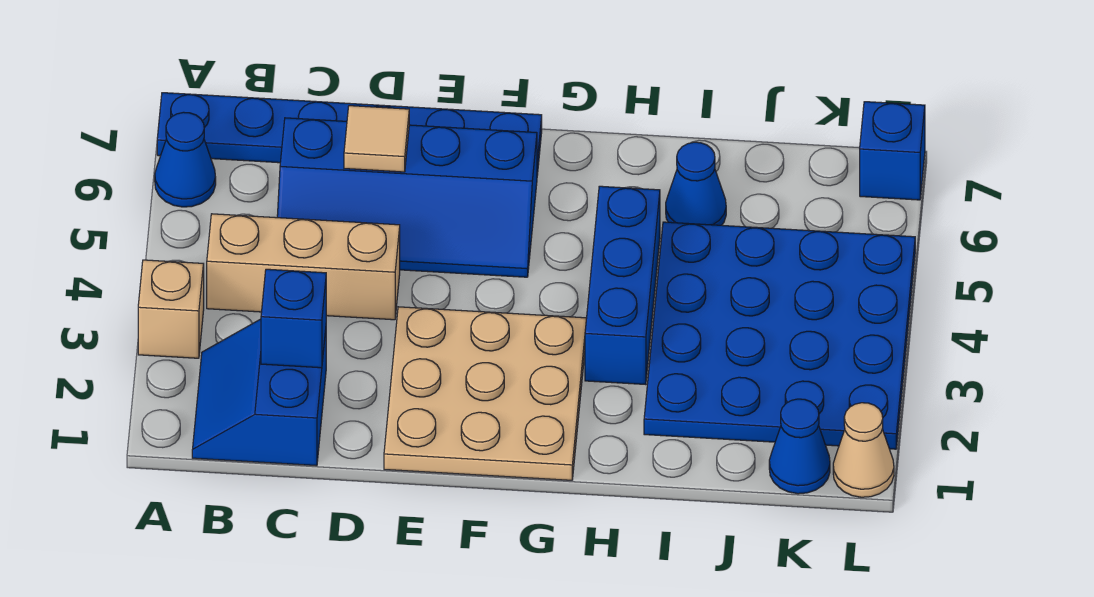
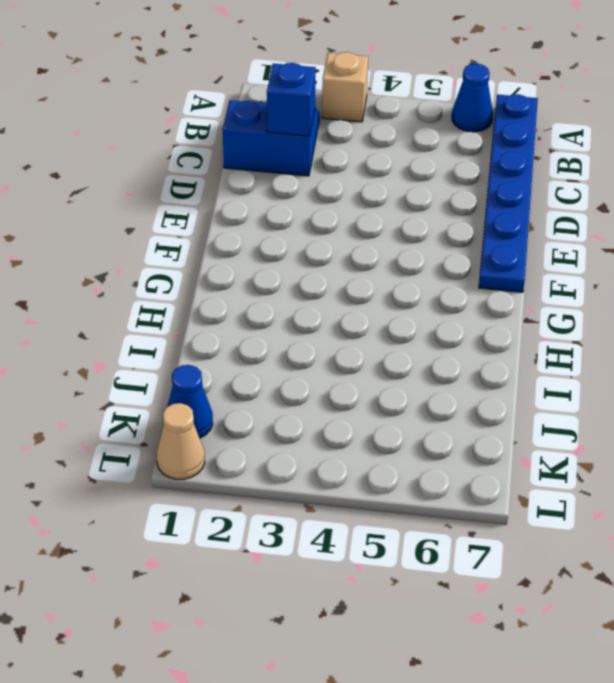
none -> tan brick B4:D4 level 1
none -> blue slope C5:F6 level 1 top 6
none -> tan plate E1:G3 level 1

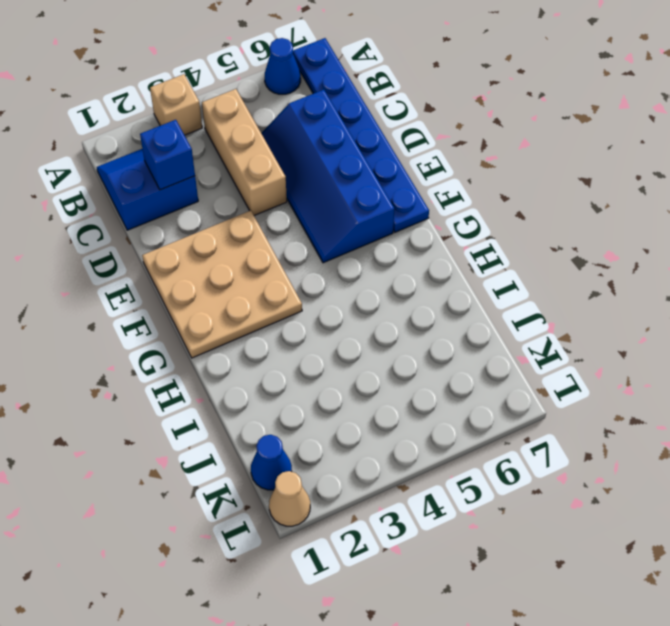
none -> blue brick H3:H5 level 1
none -> blue plate I2:L5 level 1
none -> blue cone I6 level 1

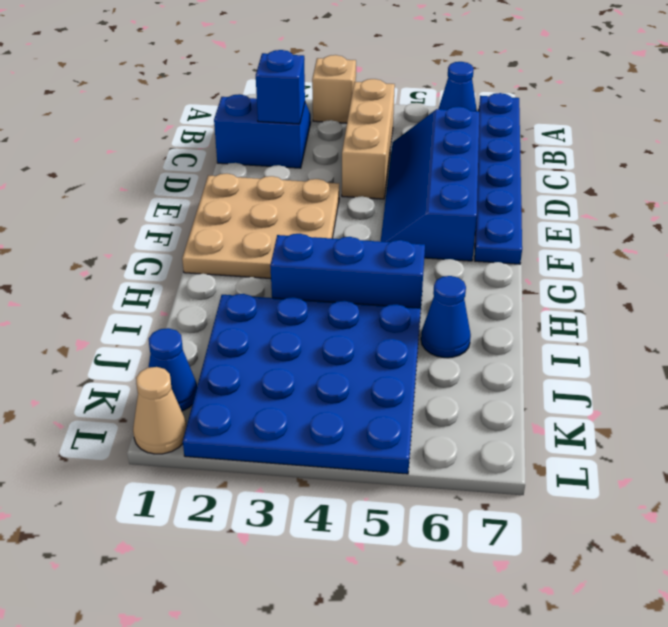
none -> blue brick L7 level 1
none -> tan tile D6 level 2

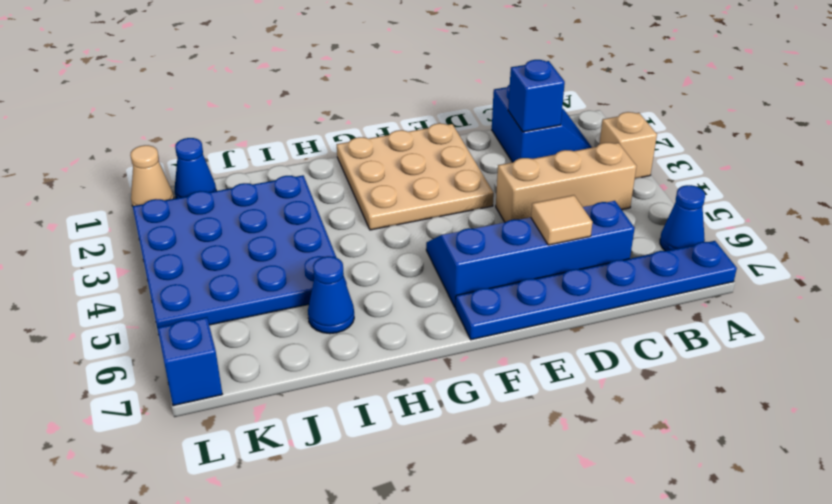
none -> blue brick H3:H5 level 1

